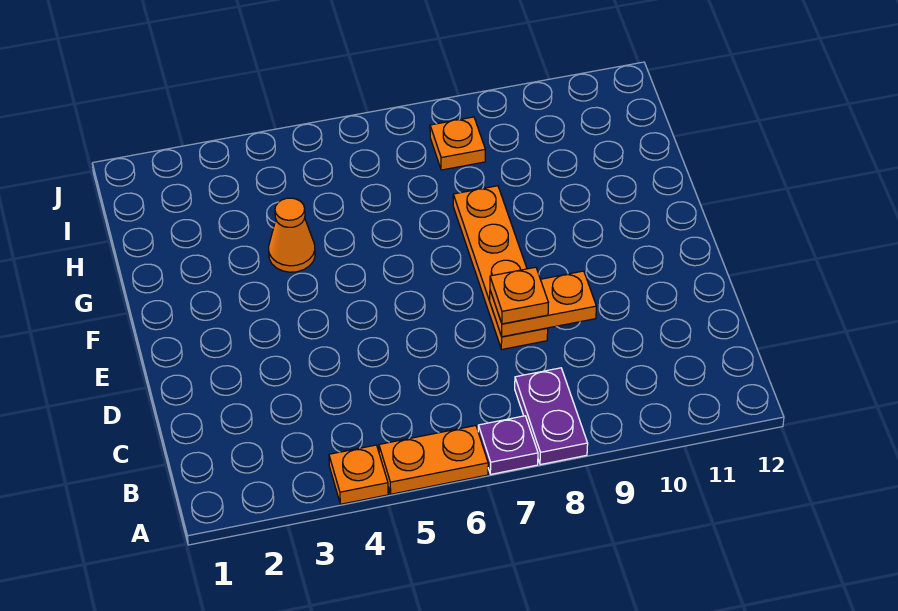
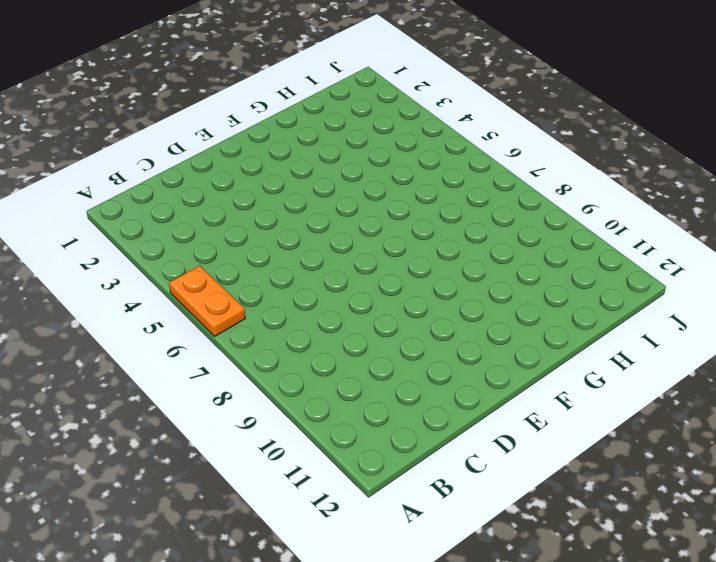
none -> orange plate A4 level 1
none -> purple plate A7 level 1

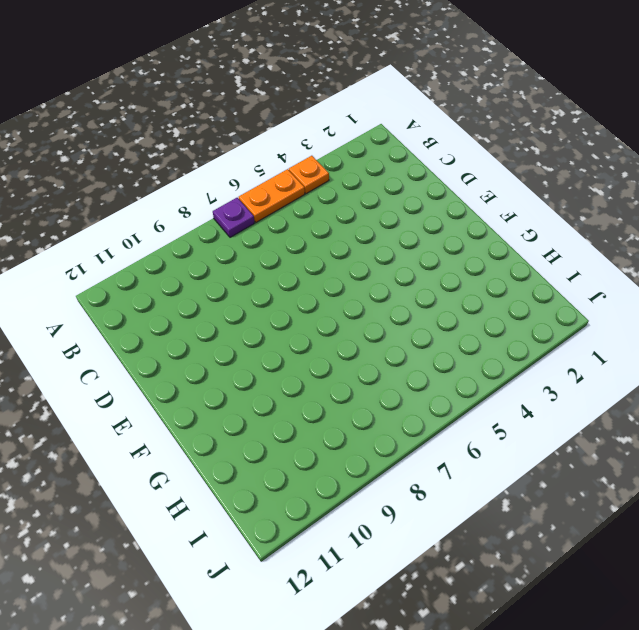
none -> purple plate A8:B8 level 1
none -> orange plate D8:G8 level 1

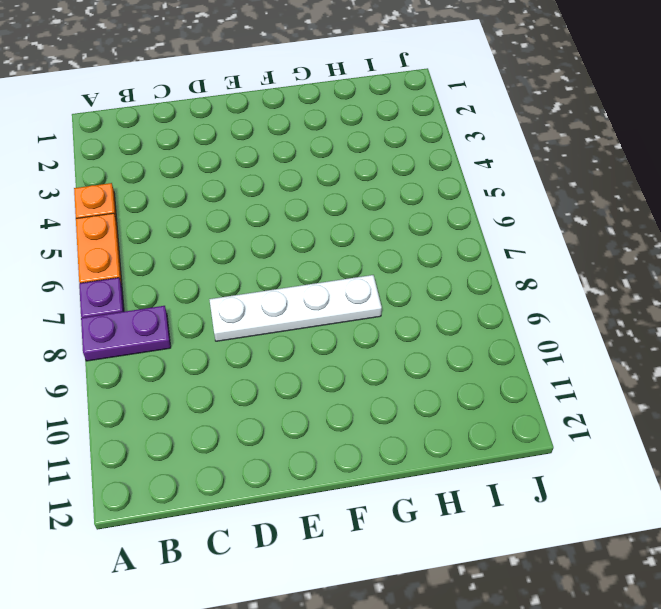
white plate D8:G8 level 1 -> orange plate D8:G8 level 1
none -> orange cone G4 level 1
none -> orange plate I8 level 1

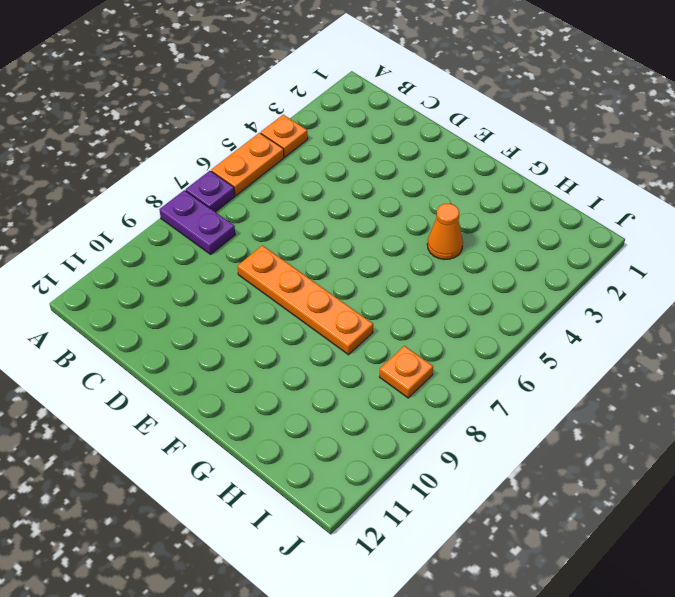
none -> orange plate D8:D9 level 2
none -> orange plate D8 level 3

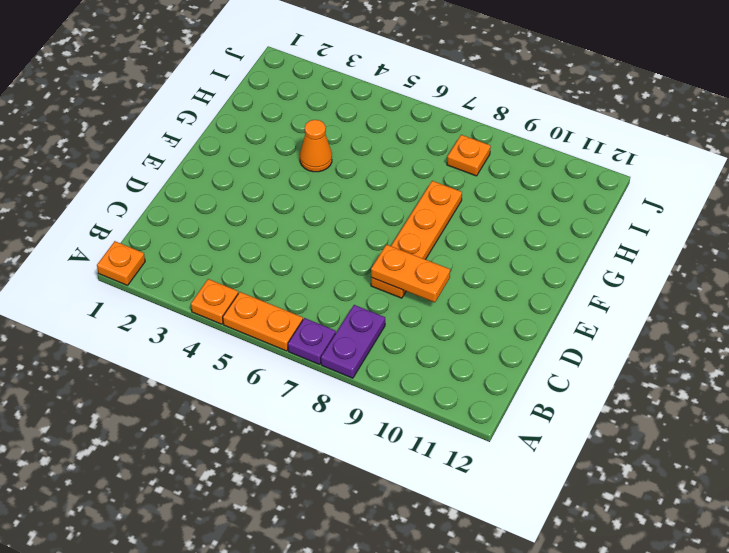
orange plate A1 level 1 -> orange plate D8 level 3

